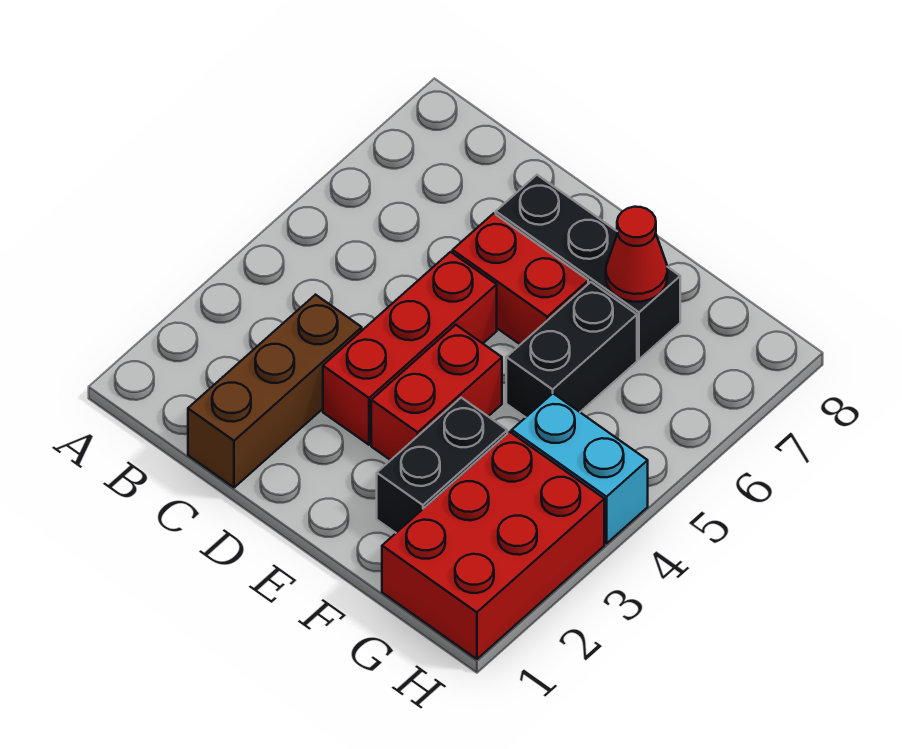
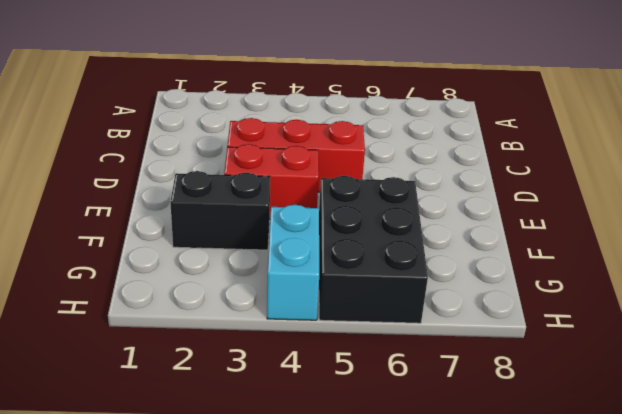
black brick F5:H6 level 1 -> black brick F5:F6 level 1
none -> brown brick C1:C3 level 1
none -> red brick D6:E6 level 1

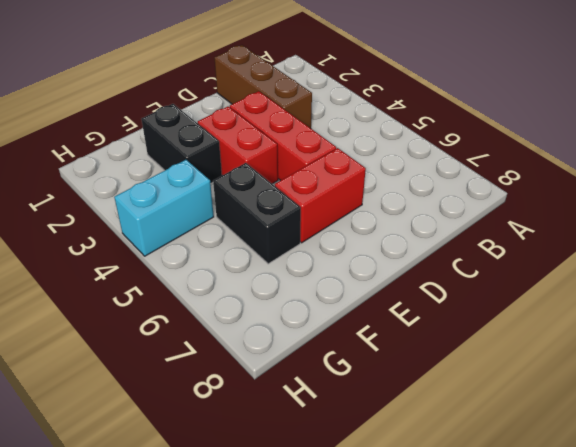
none -> black brick D7:F7 level 1
none -> red brick G1:H3 level 1

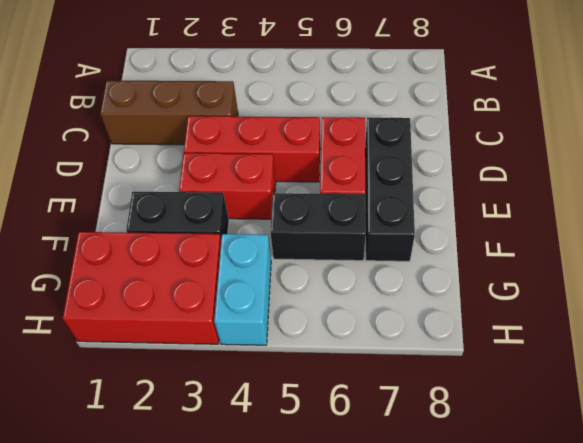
none -> red cone F7 level 2

